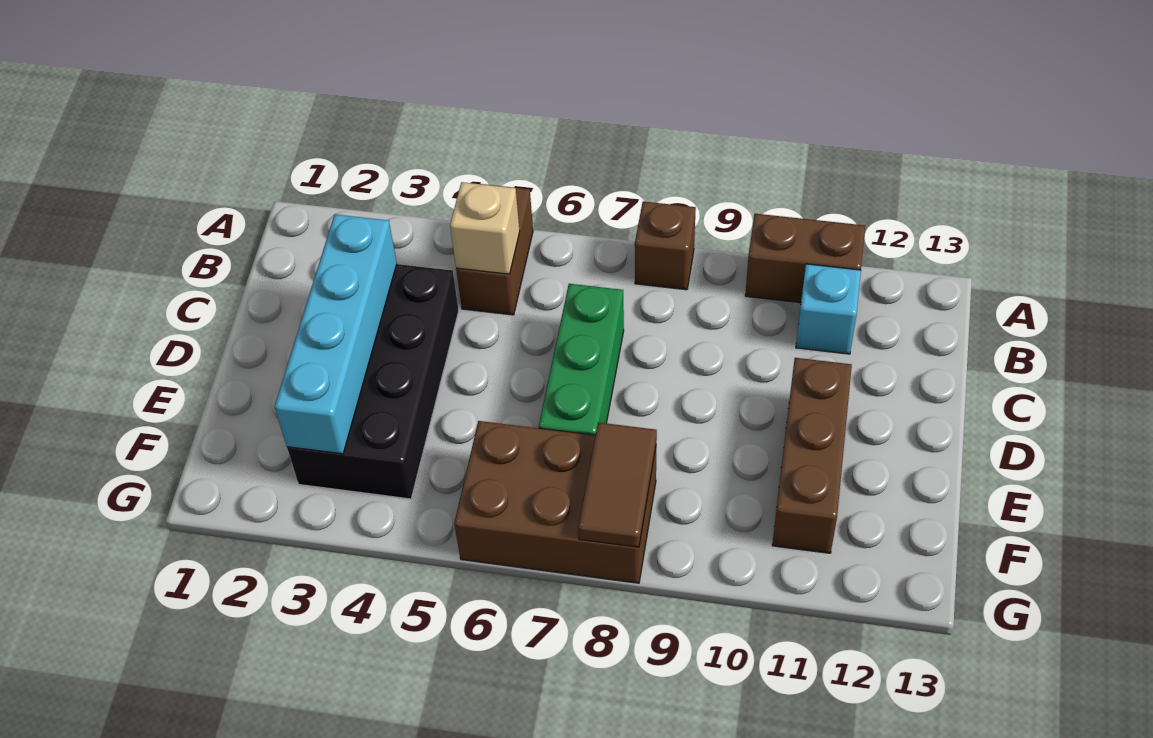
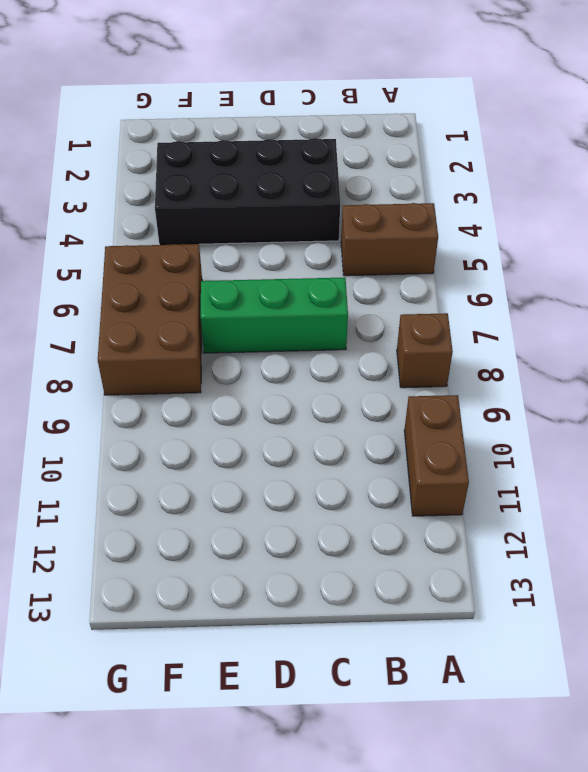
none -> cyan brick B11 level 1
none -> brown brick D11:F11 level 1

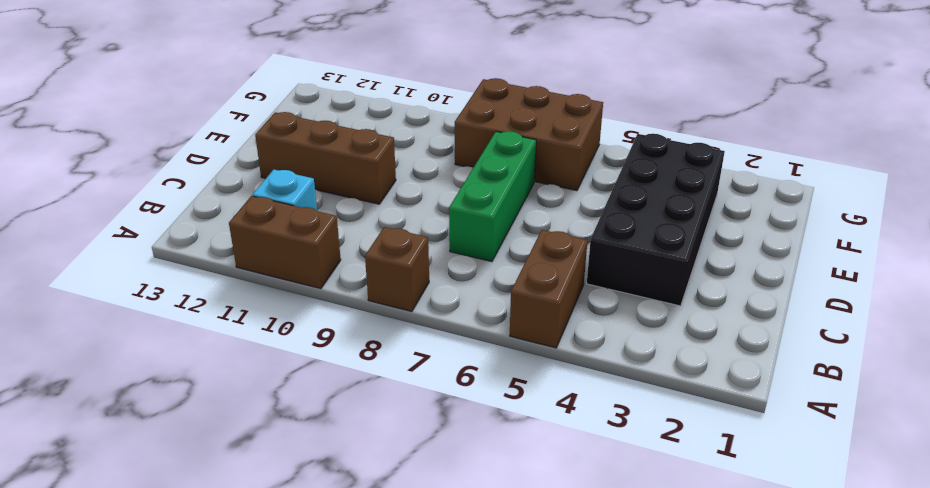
brown brick D10:D12 level 1 -> brown brick D11:F11 level 1
none -> tan brick B5 level 2
none -> cyan brick C3:F3 level 2

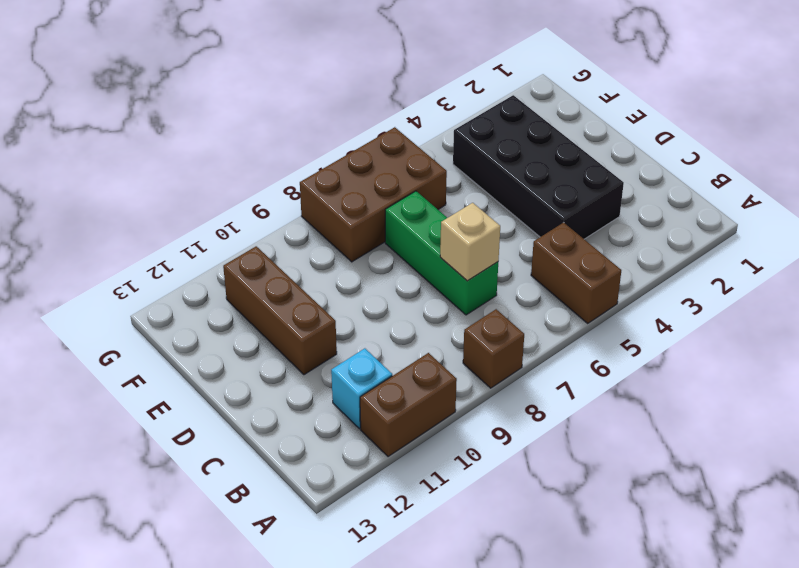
tan brick C7 level 2 -> tan brick B5 level 2
none -> cyan brick C3:F3 level 2
none -> brown tile F8:G8 level 2

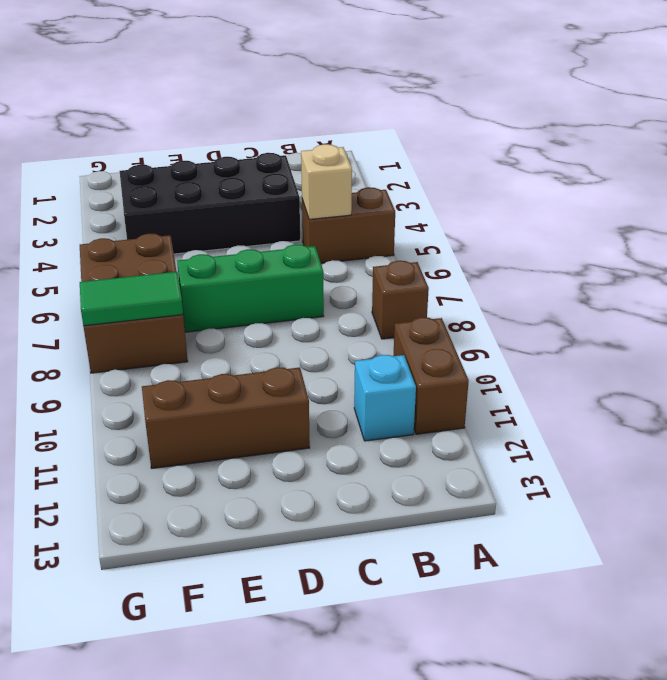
green tile F8:G8 level 2 -> brown tile F8:G8 level 2
none -> cyan brick C3:F3 level 2

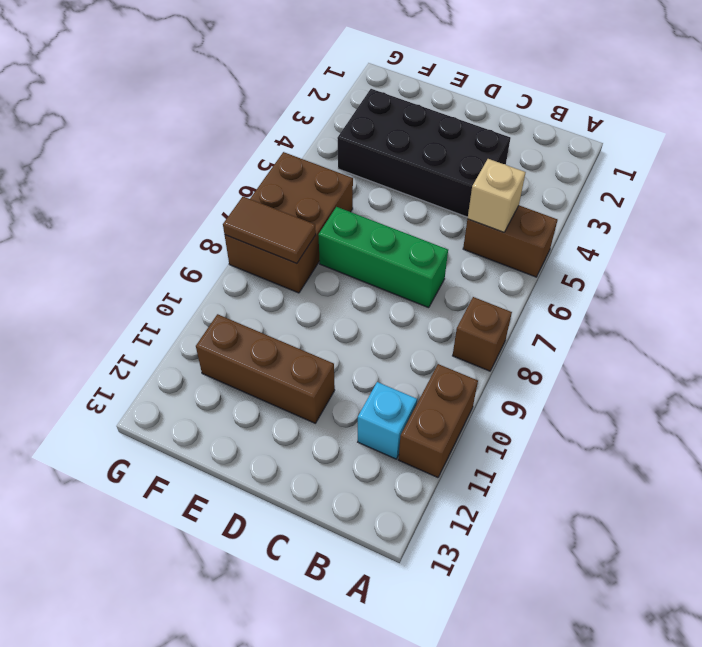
none -> cyan brick C3:F3 level 2

